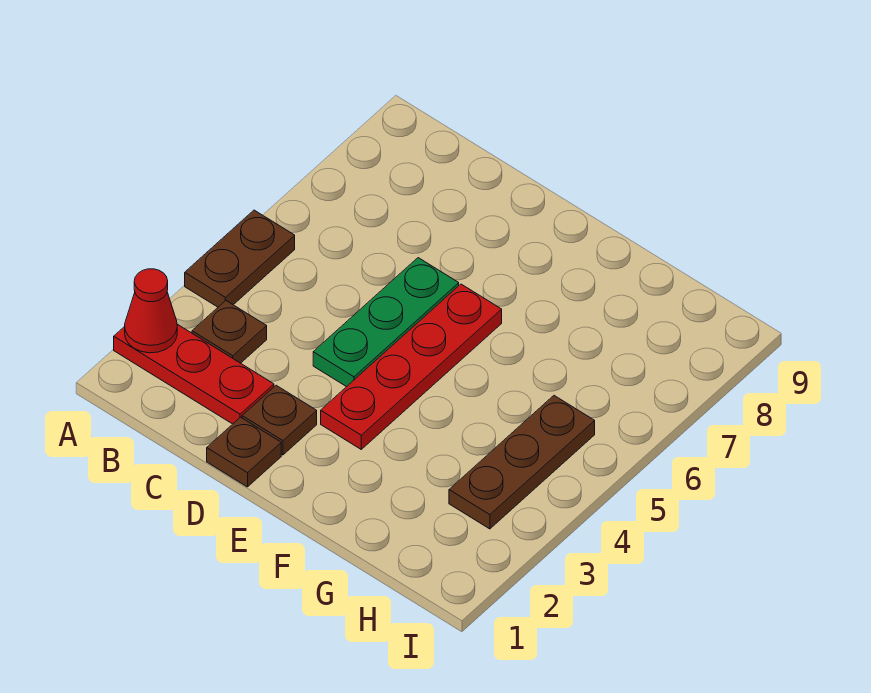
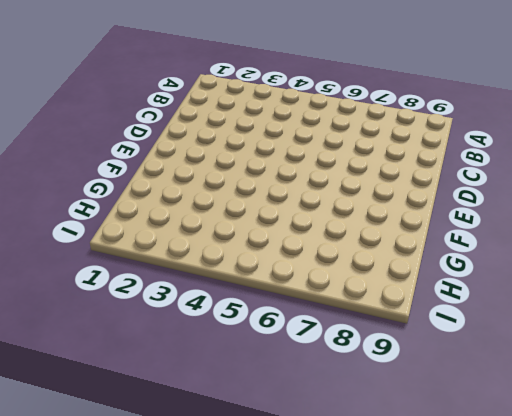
none -> red plate A2:C2 level 1
none -> brown plate A4:A5 level 1

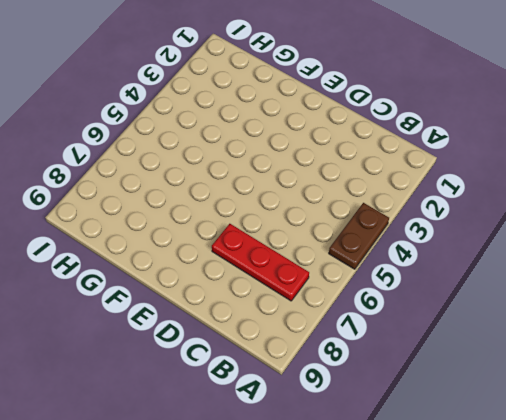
red plate B7:D7 level 1 -> red plate A2:C2 level 1
none -> brown plate B3 level 1
none -> brown plate D1 level 1

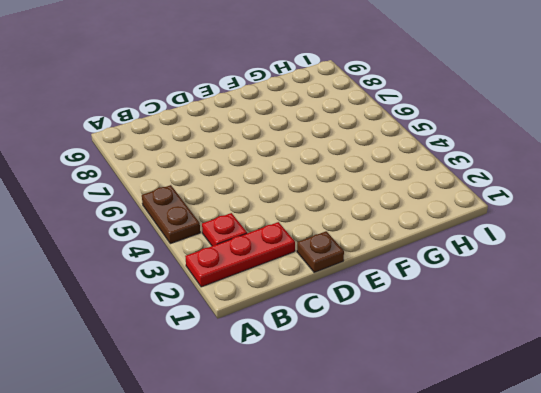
red plate B3 level 1 -> brown plate B3 level 1
none -> brown plate D2 level 1
none -> green plate D4:D6 level 1

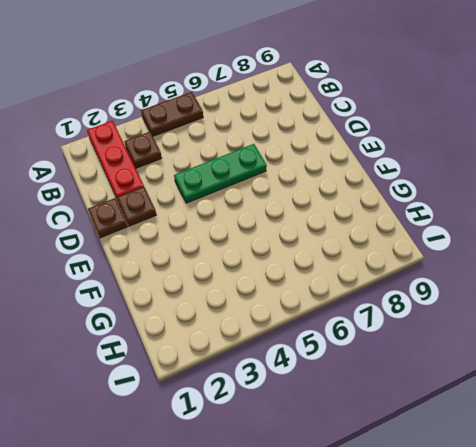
none -> red plate E3:E6 level 1
none -> brown plate H3:H5 level 1

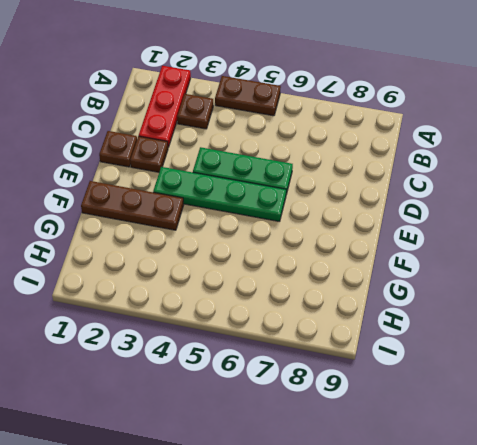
green plate E3:E6 level 1 -> red plate E3:E6 level 1
brown plate F1:F3 level 1 -> brown plate H3:H5 level 1
none -> red cone A2 level 2

